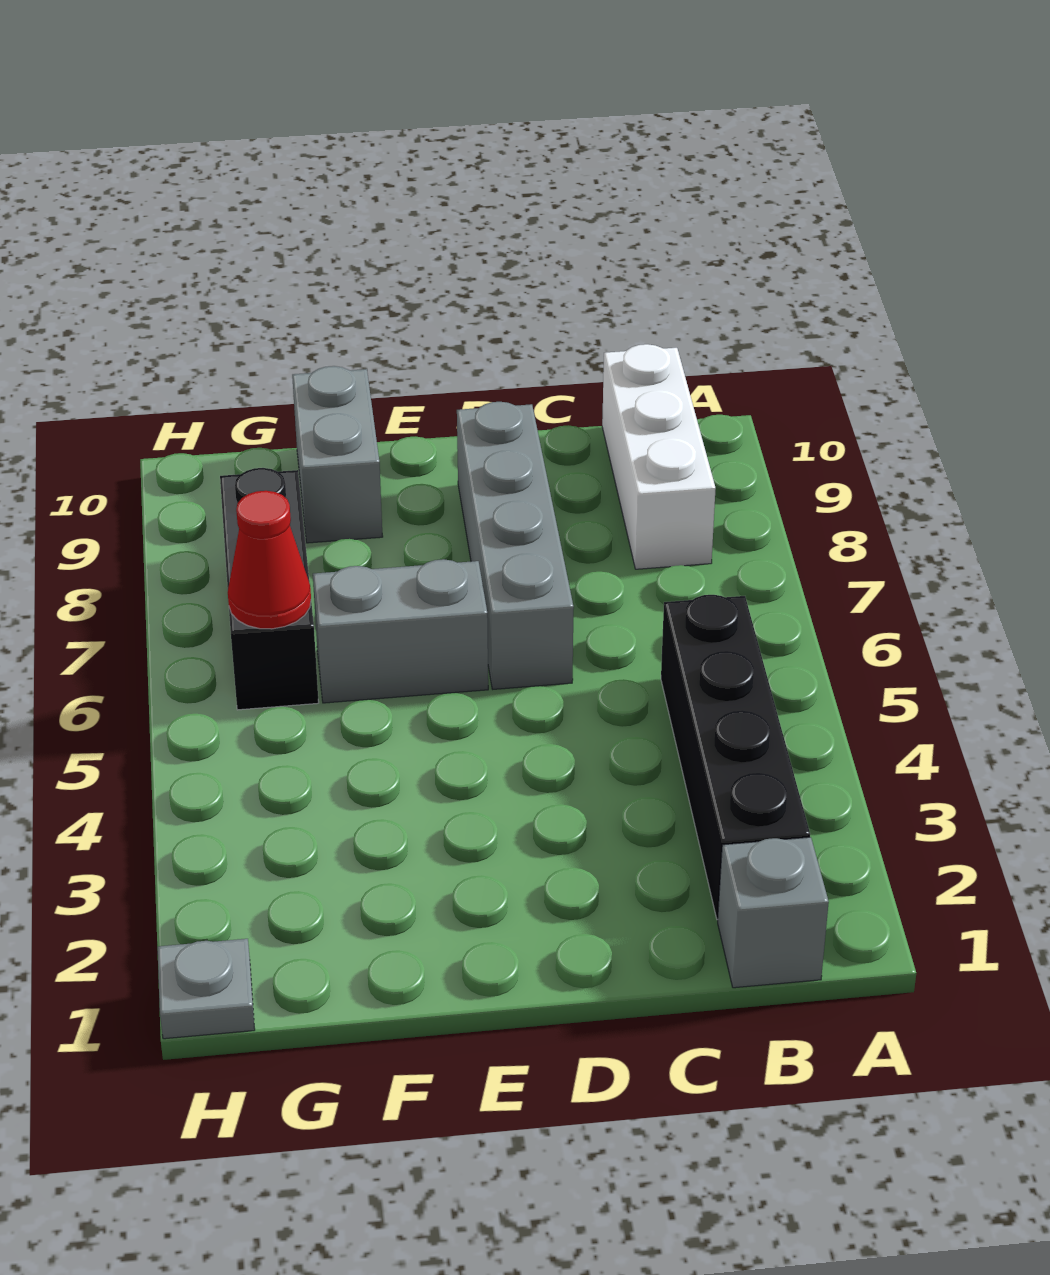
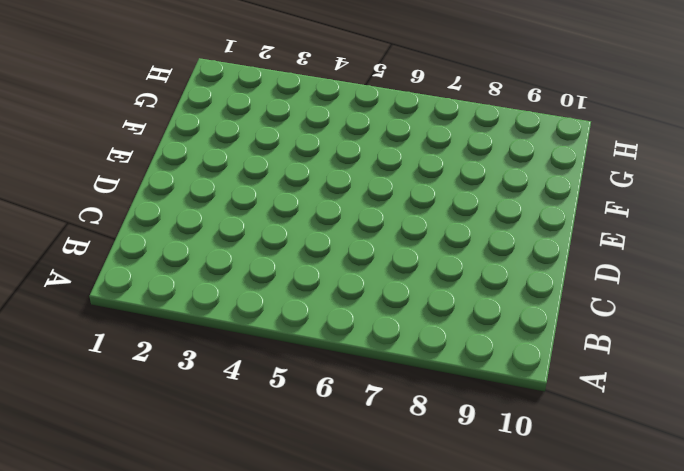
none -> grey brick B1 level 1
none -> black brick B2:B5 level 1

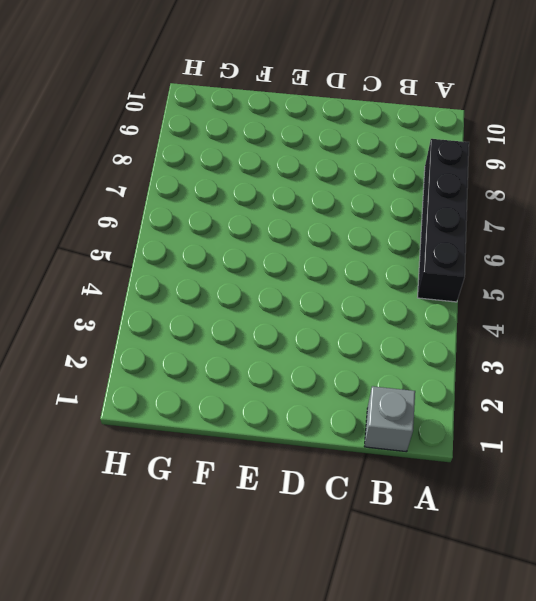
black brick A5:A8 level 1 -> black brick B2:B5 level 1
none -> white brick B8:B10 level 1
none -> grey brick D6:D9 level 1

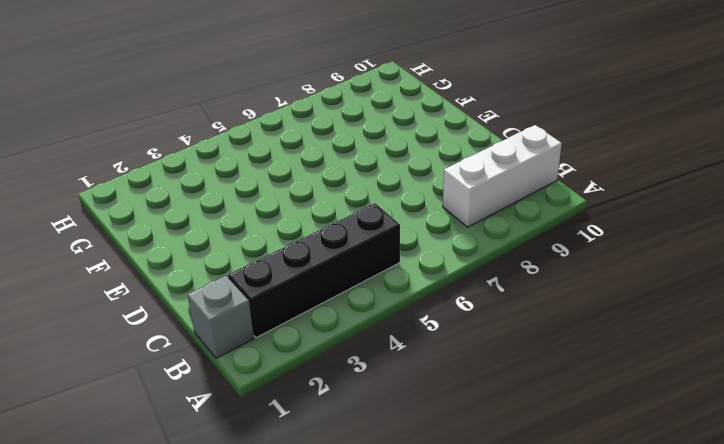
none -> grey brick D6:D9 level 1
none -> grey brick E6:F6 level 1

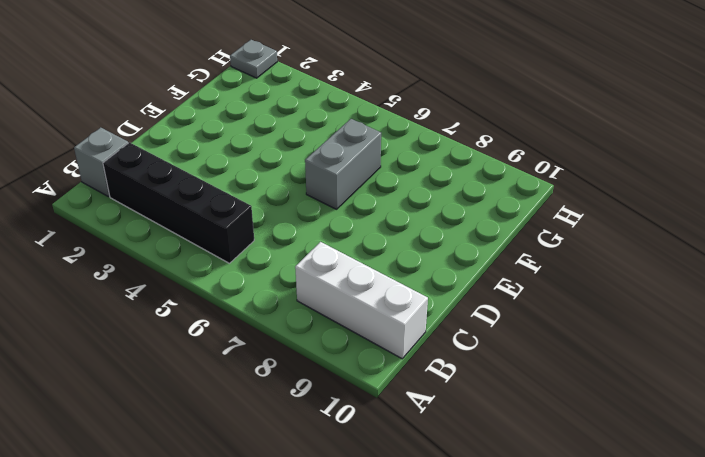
none -> grey brick D6:D9 level 1
none -> grey brick F9:F10 level 1

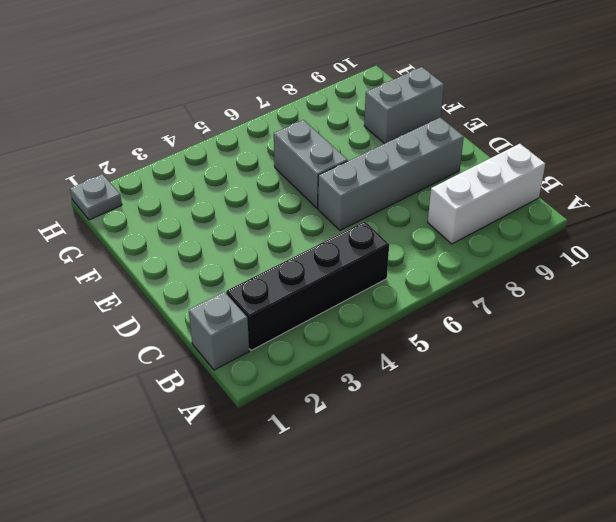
none -> black brick G6:G8 level 1
none -> red cone G6 level 2

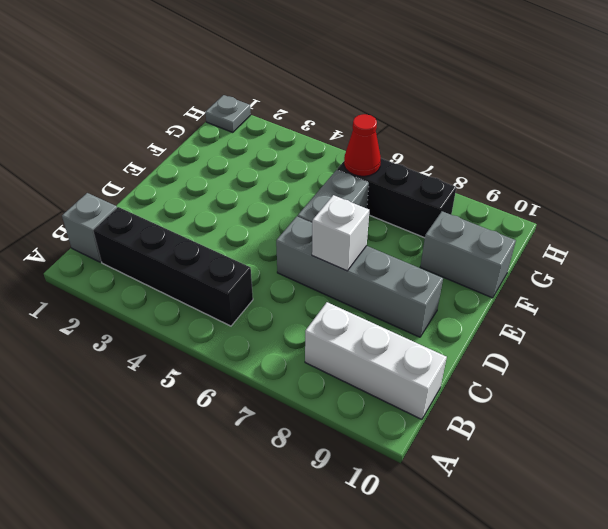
white brick D7 level 2 -> none

